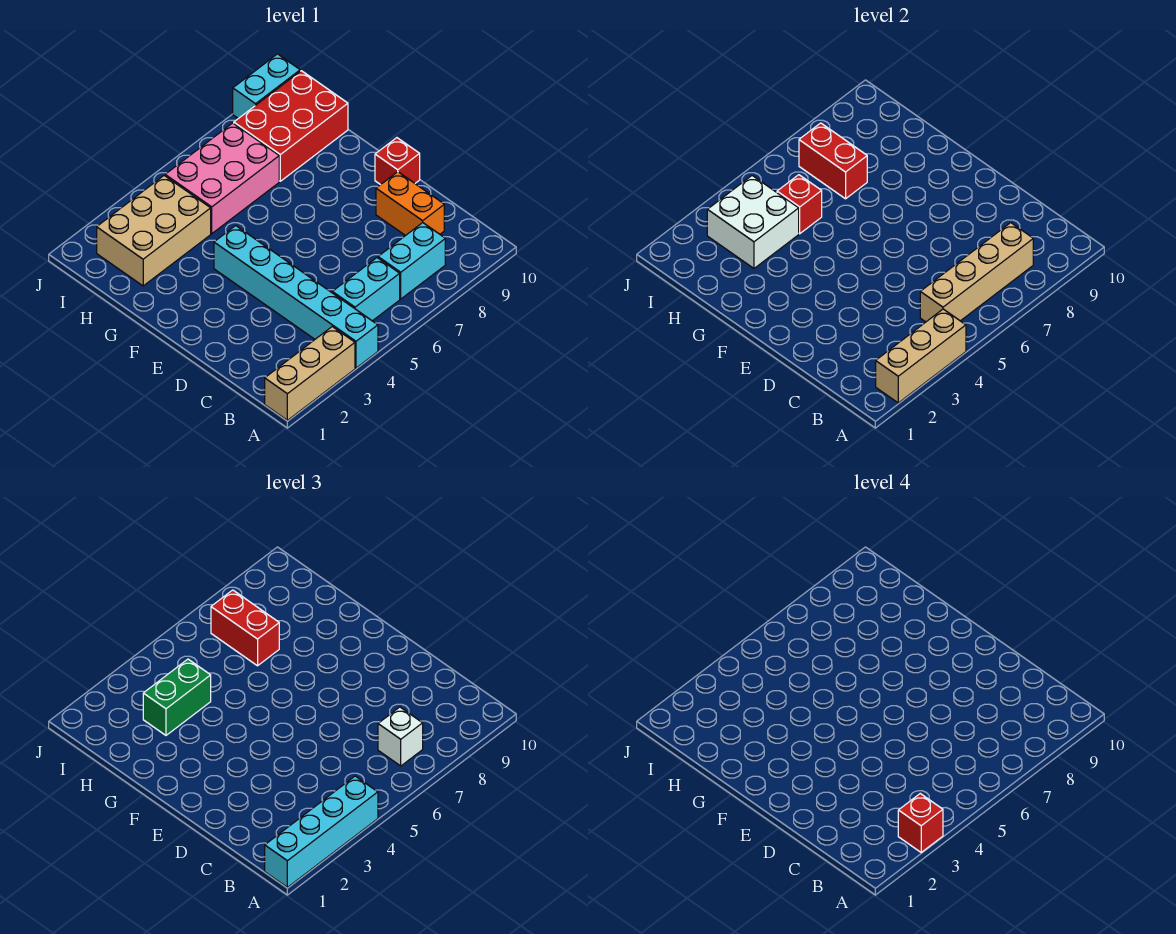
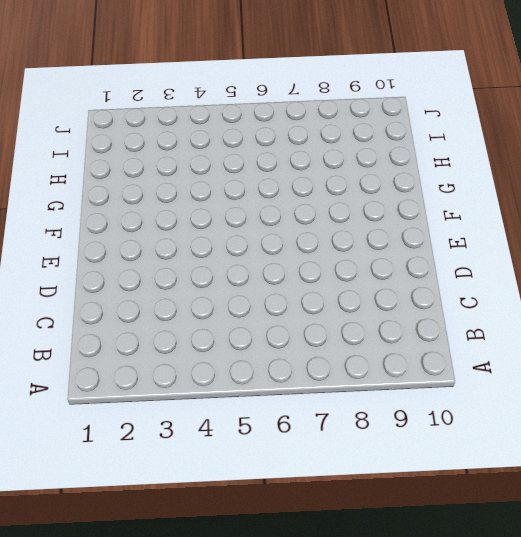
none -> tan brick A1:A3 level 1
none -> cyan brick A4:F4 level 1
none -> cyan brick B5:B6 level 1

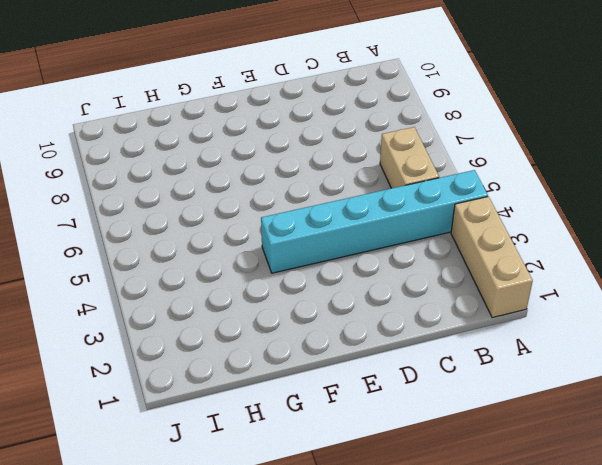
tan brick B5:B6 level 1 -> cyan brick B5:B6 level 1
none -> cyan brick B7:B8 level 1
none -> orange brick C9:D9 level 1
none -> red brick E10 level 1

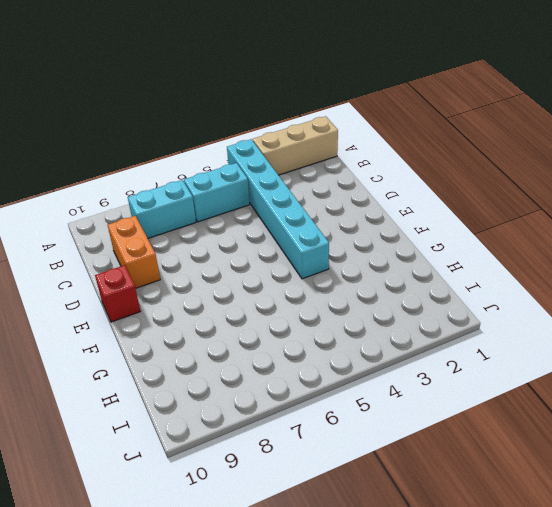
none -> tan brick H2:I4 level 1
none -> pink brick H5:I7 level 1
none -> red brick H8:I10 level 1

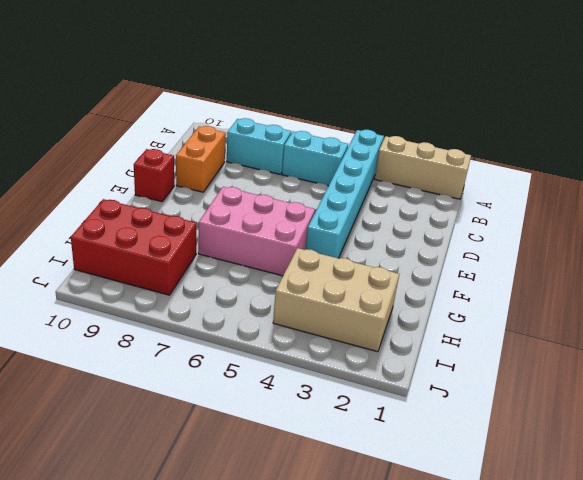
pink brick F5:G7 level 1 -> pink brick H5:I7 level 1
none -> cyan brick J9:J10 level 1
none -> tan brick A2:A4 level 2
none -> tan brick B5:B8 level 2

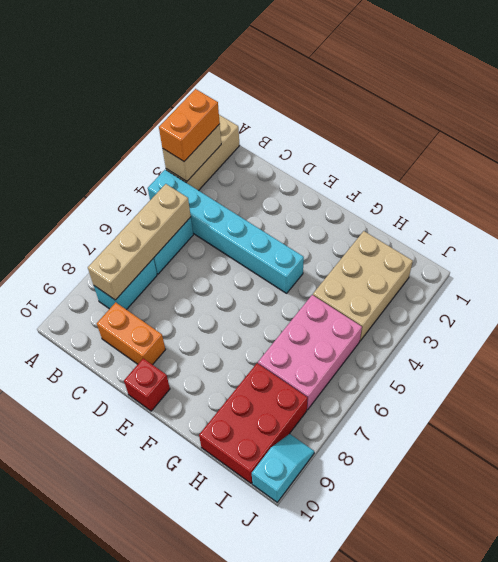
tan brick A2:A3 level 2 -> tan brick A2:A4 level 2
orange brick A2:A3 level 3 -> cyan brick A1:A4 level 3
cyan slope J9:J10 level 1 top 10 -> cyan brick J9:J10 level 1
none -> white brick H3:I4 level 2
none -> red brick H5 level 2
none -> red brick H7:I7 level 2

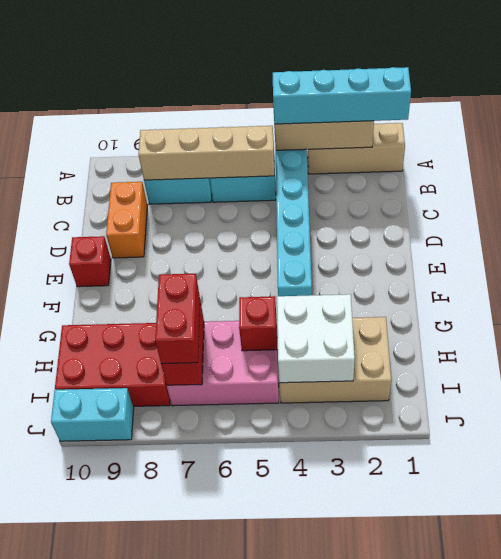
none -> white brick B7 level 3
none -> green brick H3:H4 level 3
none -> red brick A3 level 4

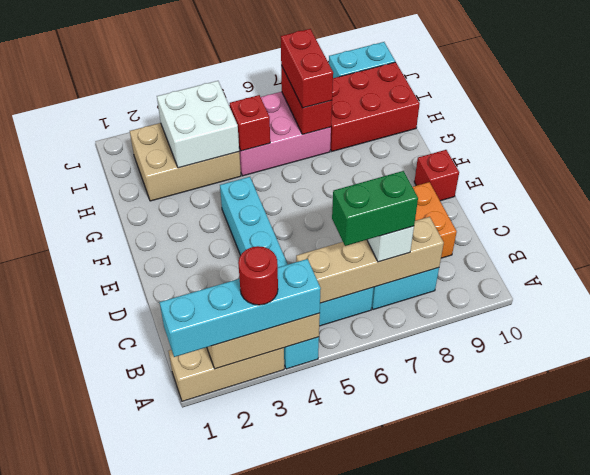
red round brick A3 level 4 -> red brick A3 level 4
green brick B6:B7 level 4 -> green brick H3:H4 level 3

